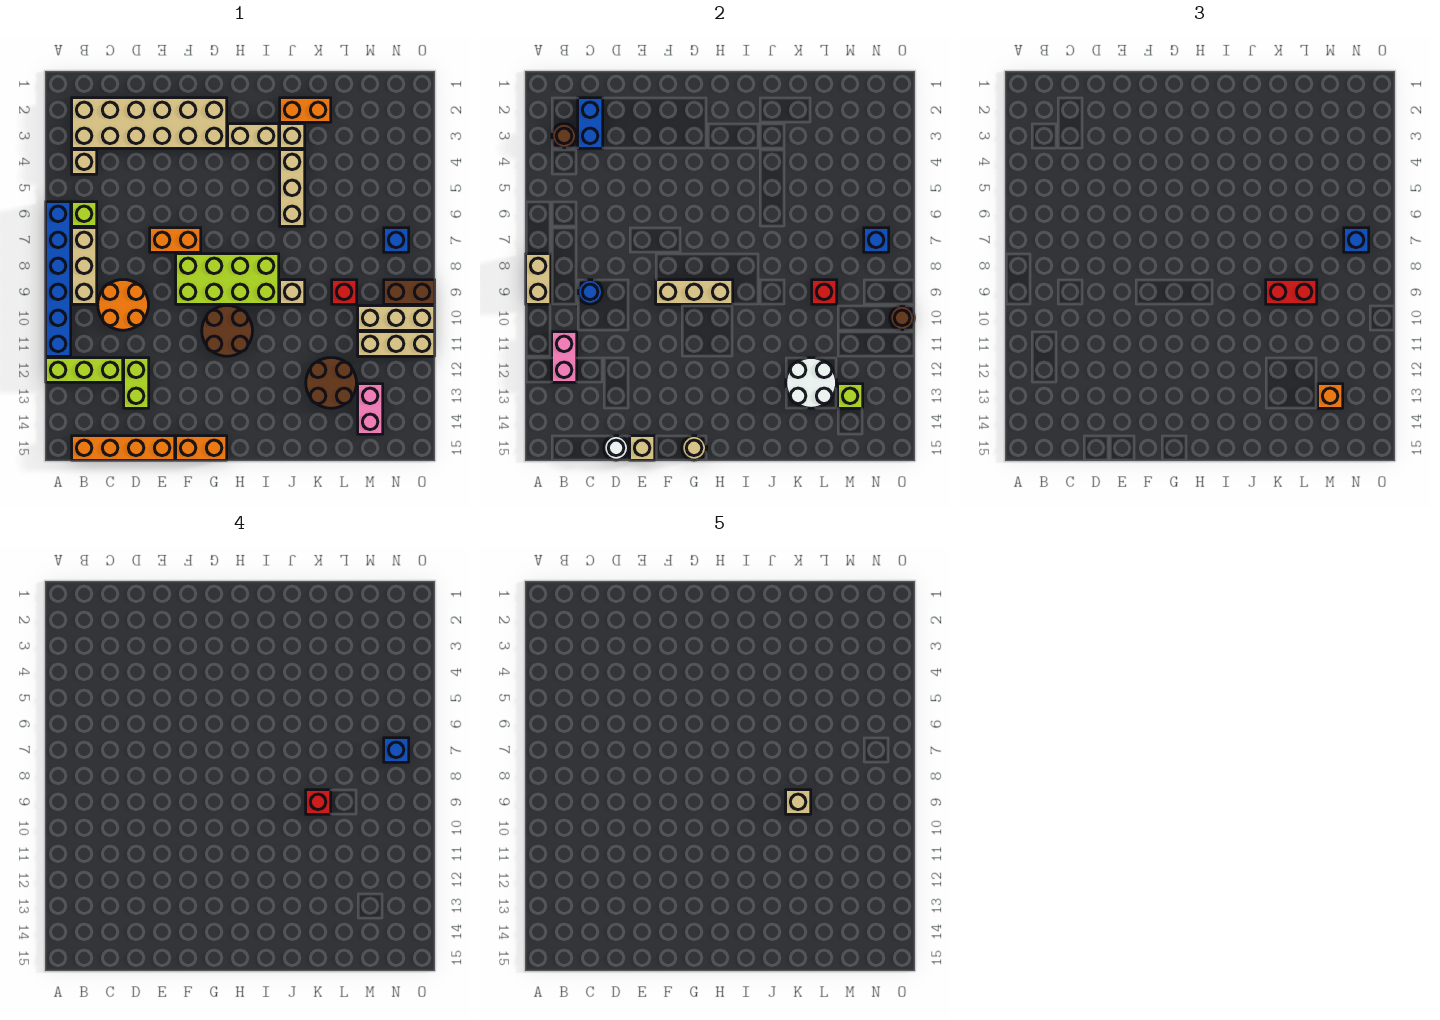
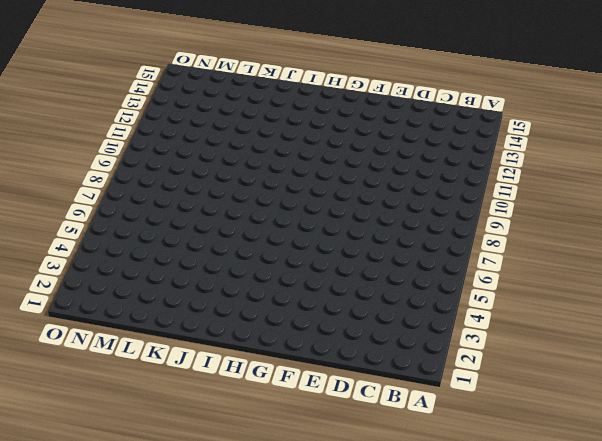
none -> blue brick A6:A11 level 1
none -> lime brick A12:C12 level 1
none -> tan brick B2:G3 level 1
none -> tan brick B4 level 1

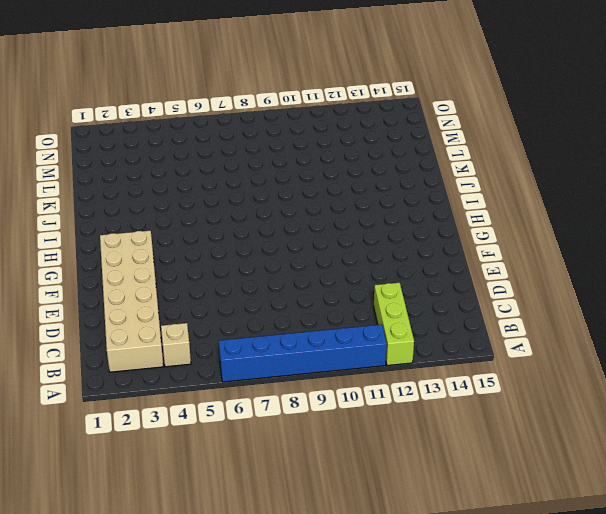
none -> lime brick B6 level 1
none -> tan brick B7:B9 level 1
none -> orange brick B15:E15 level 1
none -> orange round brick C9:D10 level 1

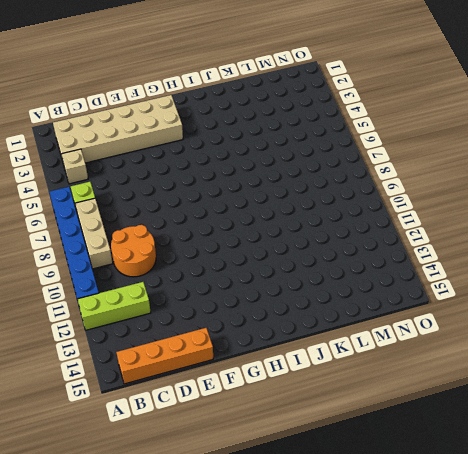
none -> lime brick D12:D13 level 1
none -> orange brick E7:F7 level 1
none -> lime brick F8:I9 level 1
none -> orange brick F15:G15 level 1

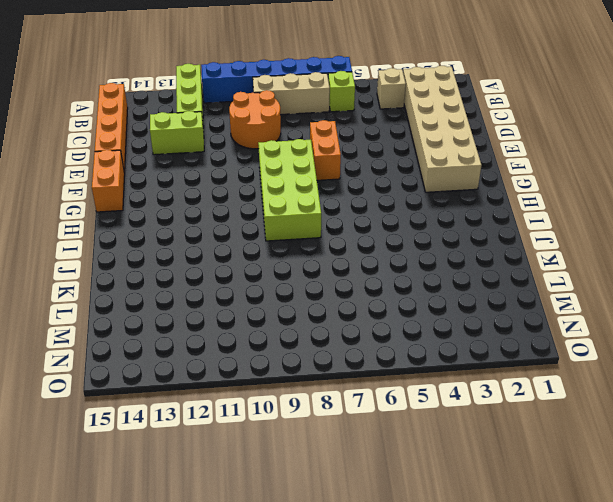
none -> brown round brick G10:H11 level 1
none -> tan brick H3:I3 level 1
none -> orange brick J2:K2 level 1
none -> tan brick J3 level 1

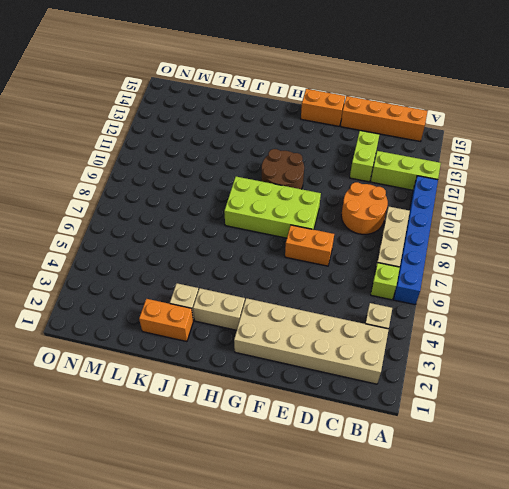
none -> tan brick J4:J6 level 1
none -> tan brick J9 level 1
none -> brown round brick K12:L13 level 1
none -> red brick L9 level 1

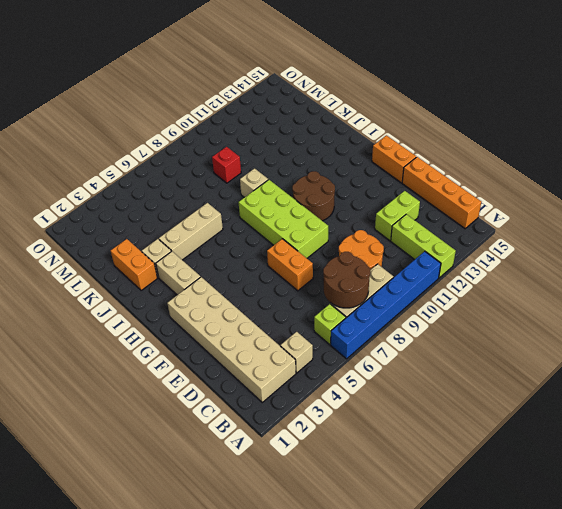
brown round brick B7:C8 level 2 -> brown round brick K12:L13 level 1
none -> tan brick M10:O10 level 1
none -> tan brick M11:O11 level 1
none -> pink brick M13:M14 level 1
none -> blue brick N7 level 1

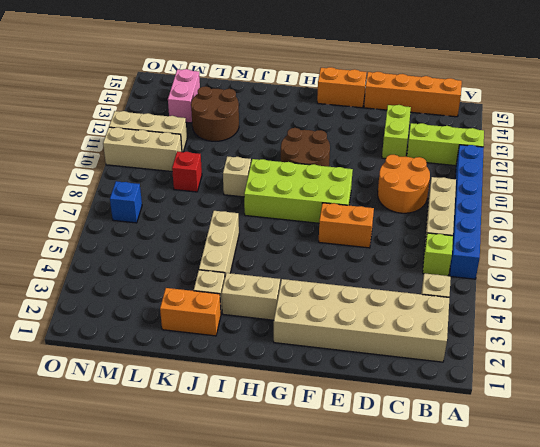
none -> brown brick N9:O9 level 1
none -> tan brick A8:A9 level 2
none -> brown round brick B3 level 2
none -> pink brick B11:B12 level 2

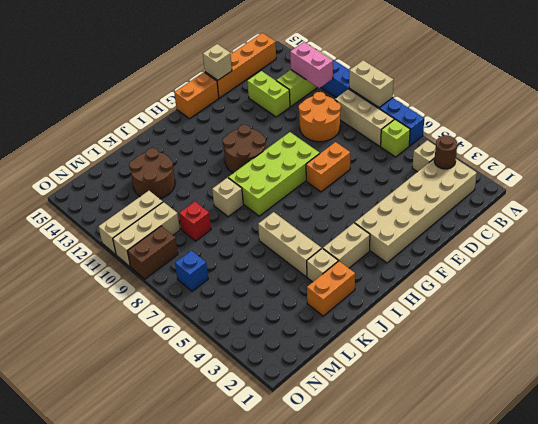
none -> pink brick M13:M14 level 1
none -> blue brick C2:C3 level 2
none -> blue round brick C9 level 2
none -> white round brick D15 level 2

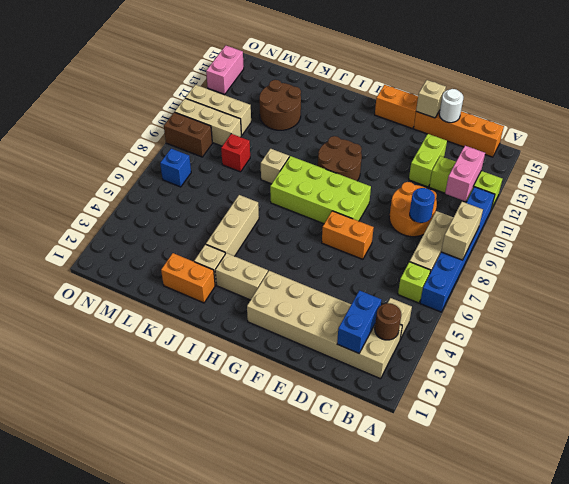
pink brick O13:O14 level 1 -> pink brick M13:M14 level 1
none -> tan brick F9:H9 level 2
none -> tan round brick G15 level 2
none -> white round brick K12:L13 level 2
none -> red brick L9 level 2

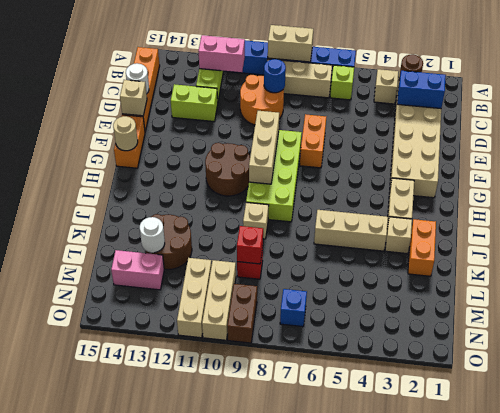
white round brick L13 level 2 -> white round brick K12:L13 level 2
none -> lime brick M13 level 2
none -> blue brick N7 level 2
none -> brown round brick O10 level 2
none -> red brick K9:L9 level 3

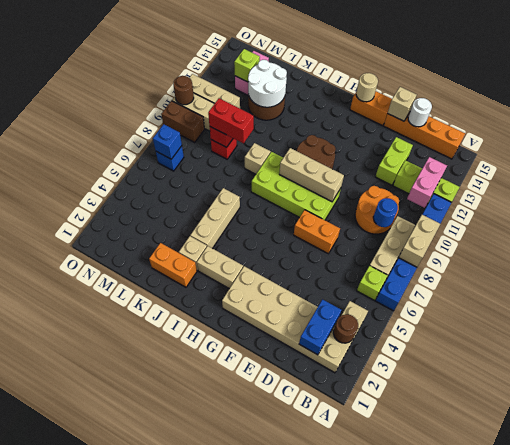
none -> orange brick M13 level 3
none -> blue brick N7 level 3
none -> red brick K9 level 4
none -> blue brick N7 level 4

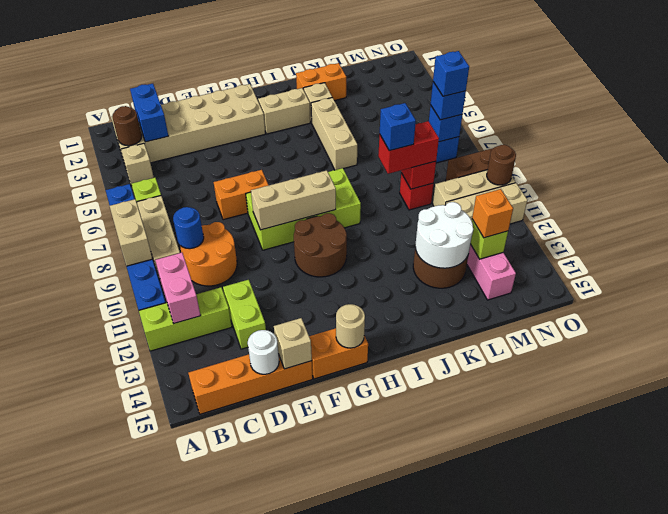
blue brick K9 level 4 -> red brick K9 level 4
none -> tan brick J9 level 1
none -> tan brick K9 level 5

